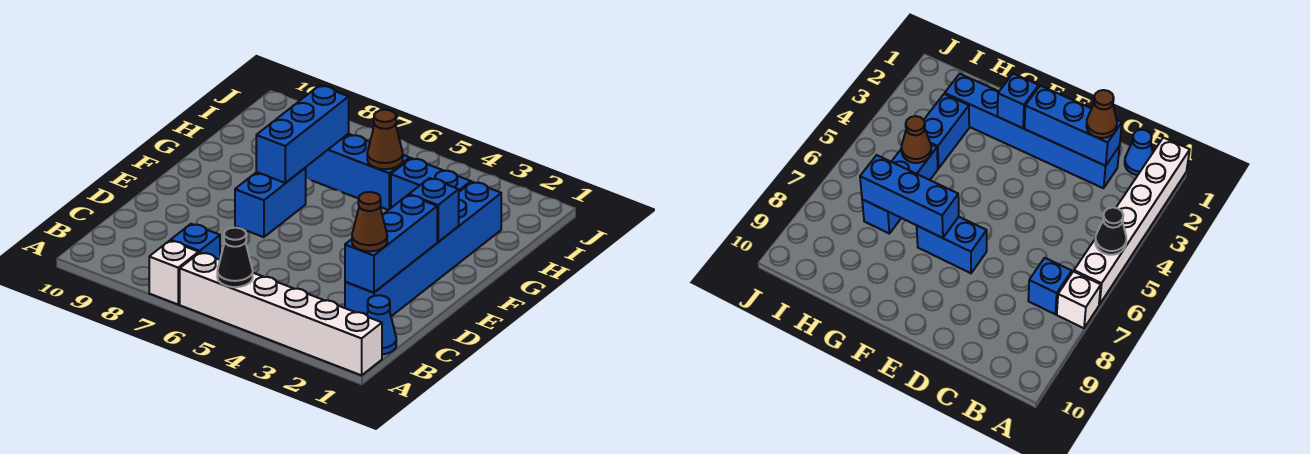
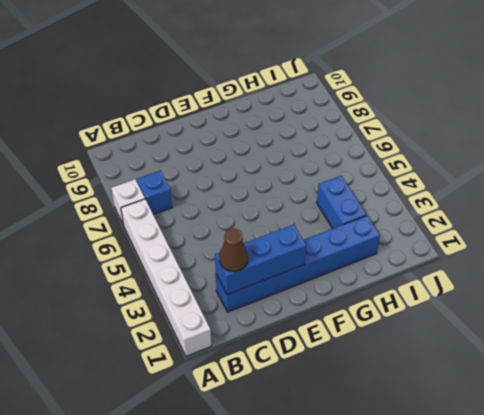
none -> blue cone B1 level 1
none -> blue brick E7:F7 level 1
none -> blue brick H5:H7 level 1

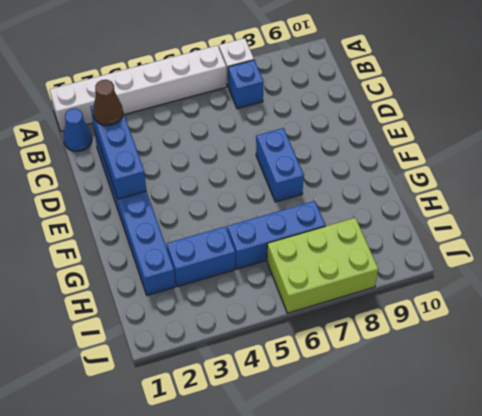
lime brick I6:J8 level 1 -> none
none -> black cone A5 level 2
none -> blue brick F2 level 2
none -> blue brick F7:H7 level 2

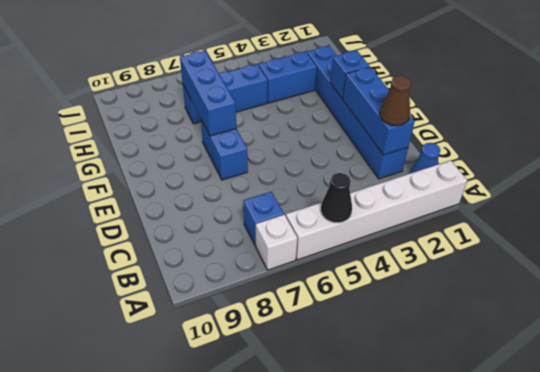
none -> brown cone H5 level 2

